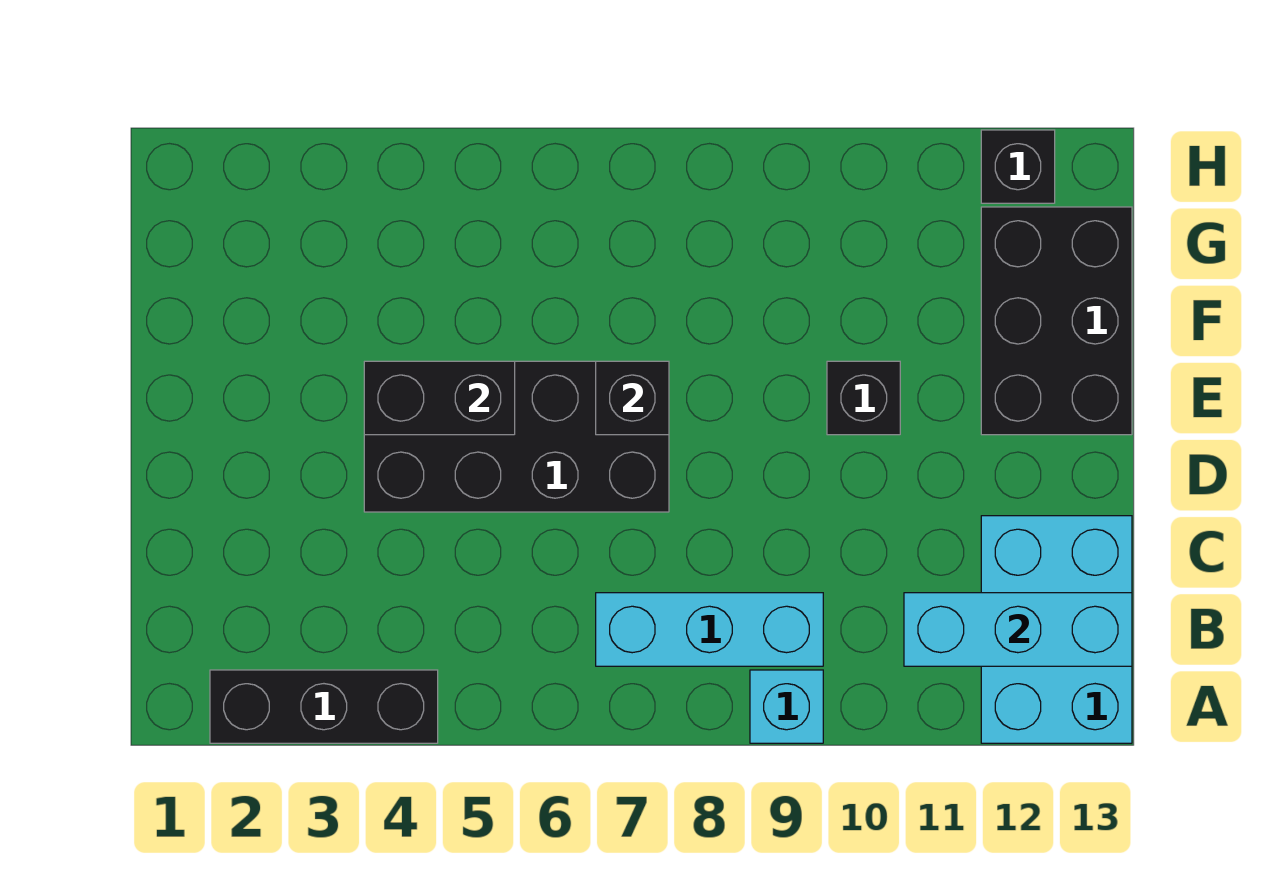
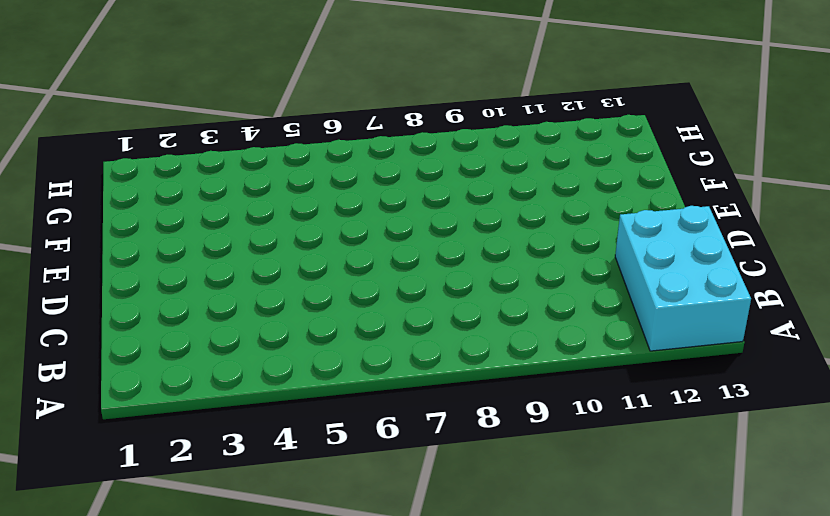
none -> black brick A2:A4 level 1
none -> cyan brick A9 level 1

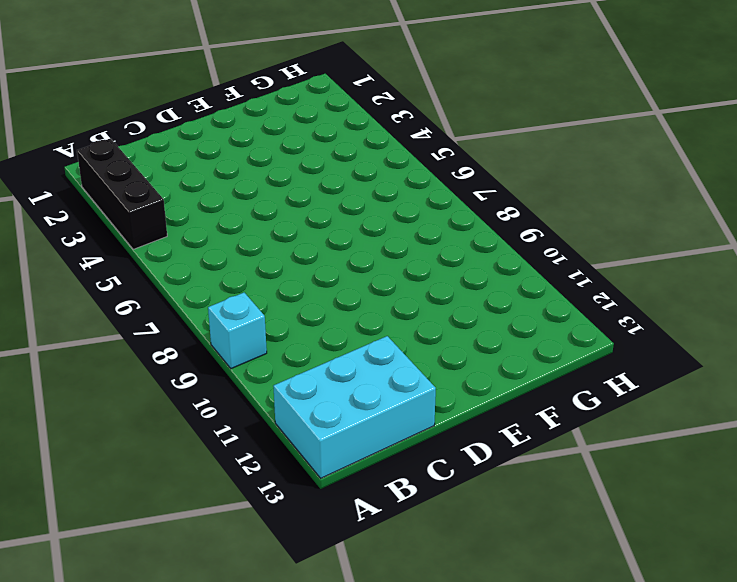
none -> cyan brick B7:B9 level 1
none -> black brick D4:E7 level 1

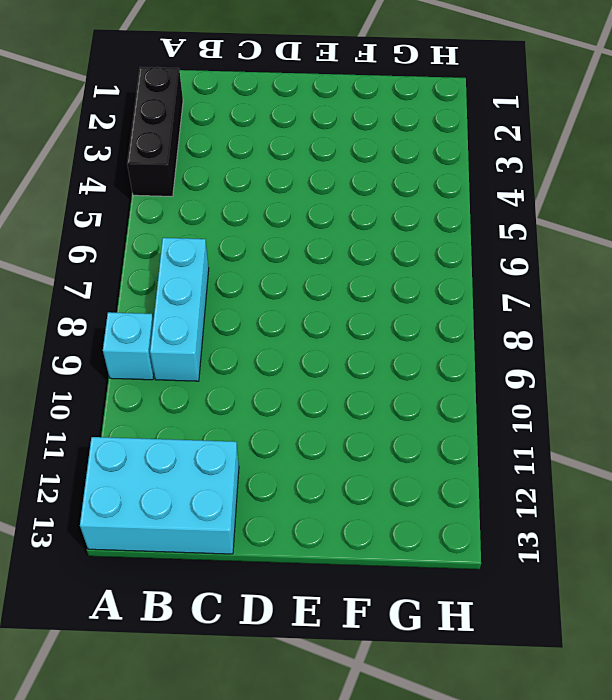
none -> black brick D4:E7 level 1
none -> black brick E10 level 1

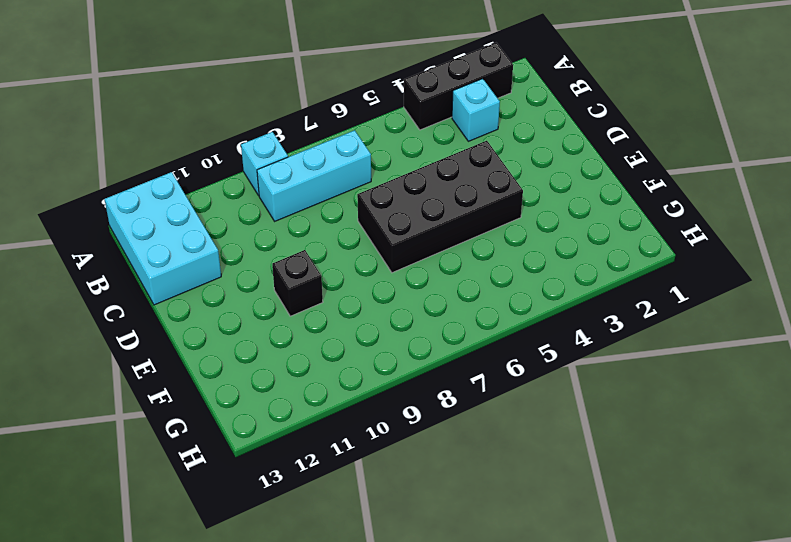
cyan brick B3 level 1 -> none
none -> black brick E12:G13 level 1
none -> black brick H12 level 1

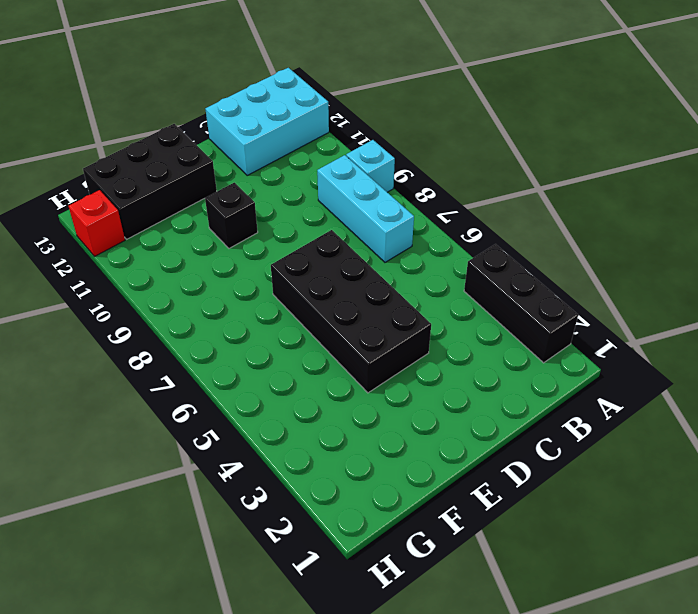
red brick H12 level 1 -> black brick H12 level 1
none -> cyan brick B11:B13 level 2
none -> black brick E4:E5 level 2

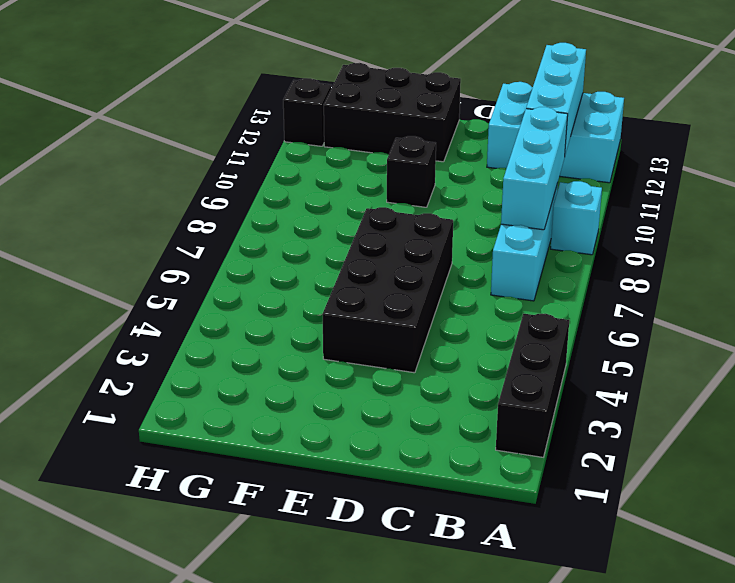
cyan brick B8:B10 level 2 -> none
none -> black brick E4:E5 level 2
none -> black brick E7 level 2

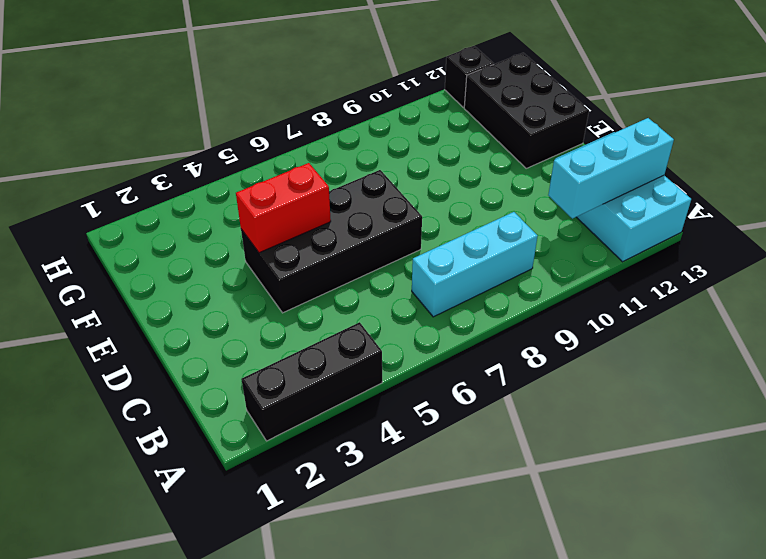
red brick E4:E5 level 2 -> black brick E4:E5 level 2
none -> cyan brick A9 level 1
none -> black brick E10 level 1

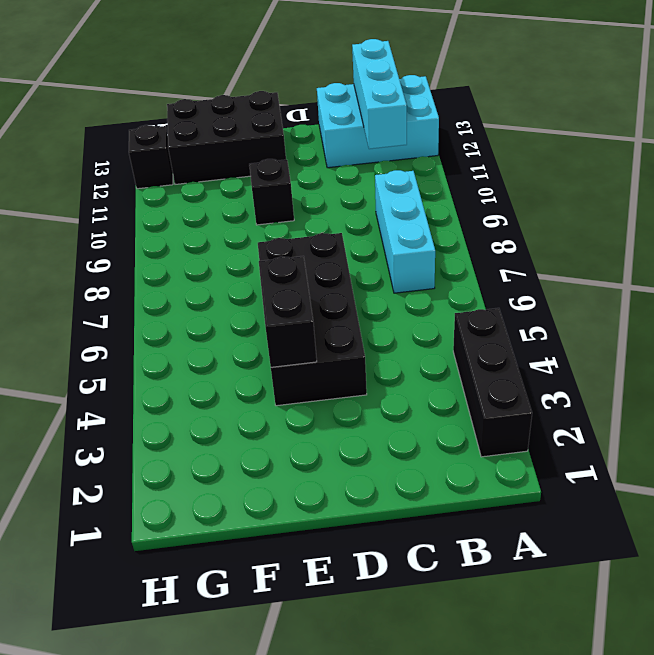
none -> cyan brick A9 level 1
none -> black brick E7 level 2

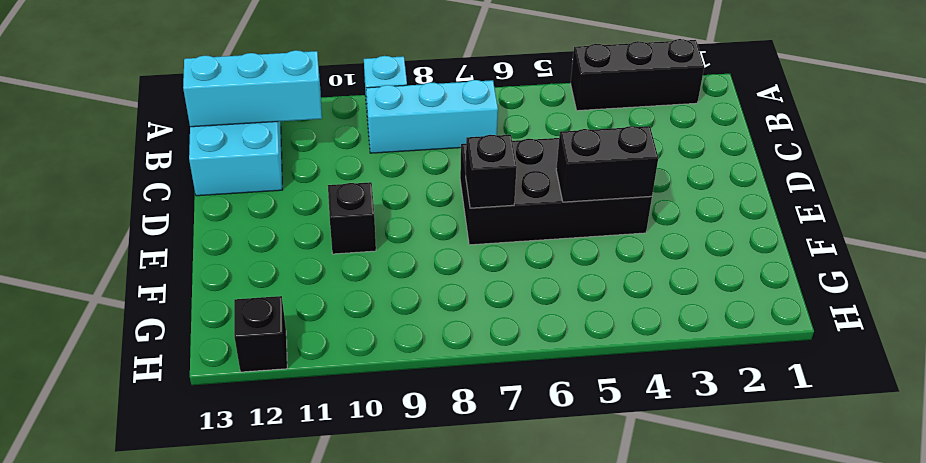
none -> black brick E12:G13 level 1

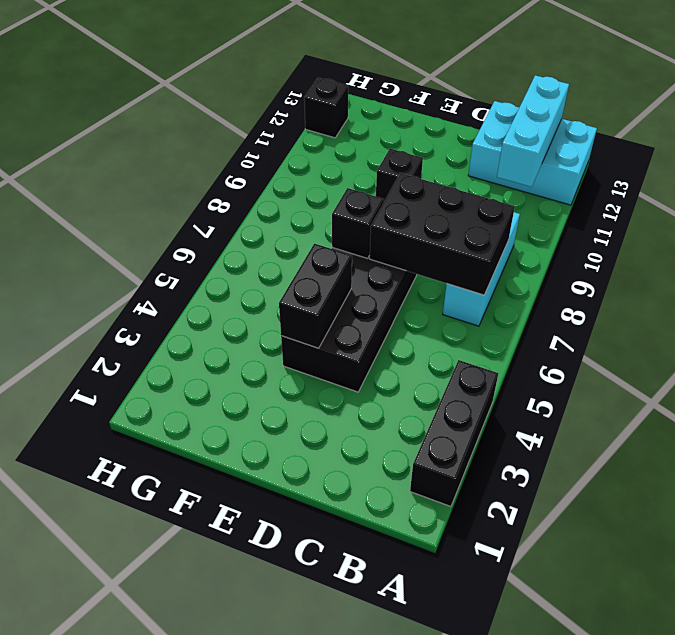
black brick B7:D8 level 2 -> black brick E12:G13 level 1
none -> cyan brick A9 level 1

